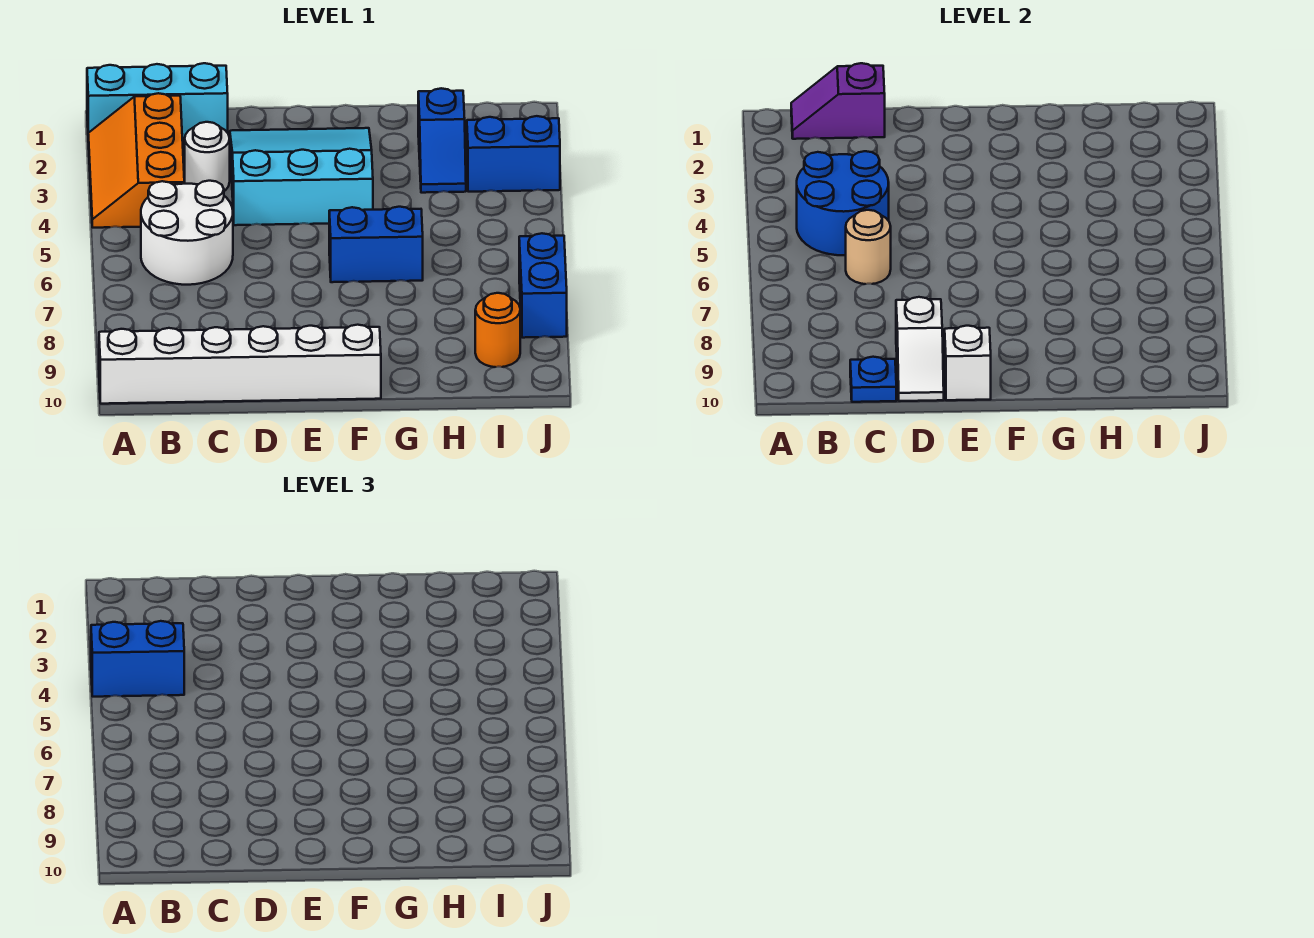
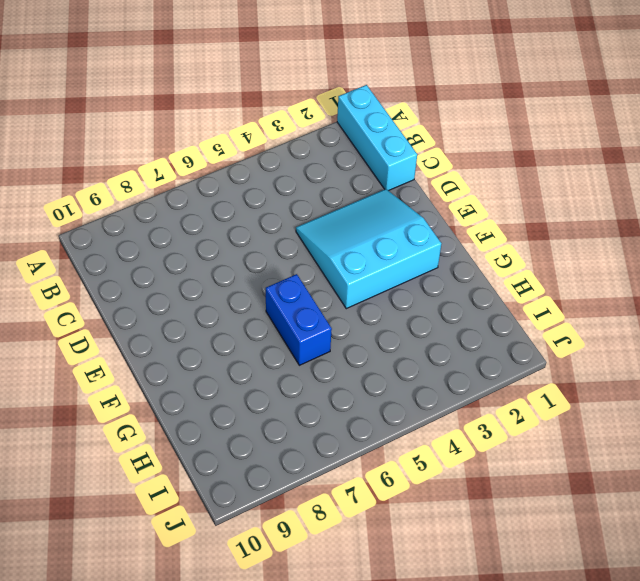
cyan slope D2:F4 level 1 top F -> cyan slope D2:F4 level 1 top 4
none -> orange slope A2:B4 level 1 top B
none -> white brick A10:F10 level 1
none -> white round brick B5:C6 level 1

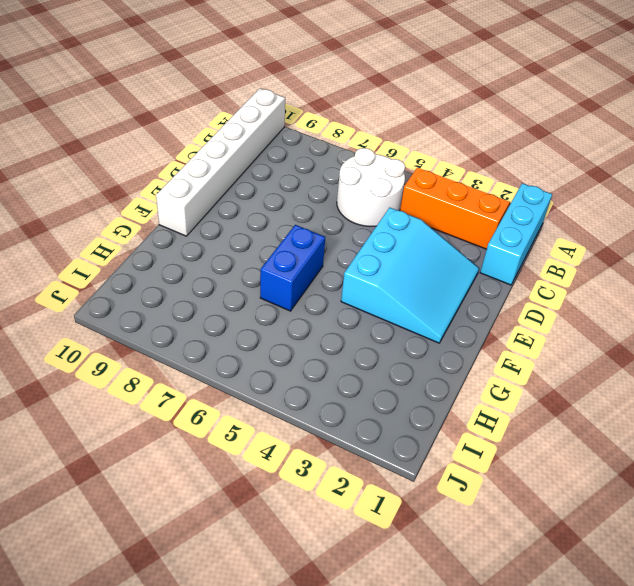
none -> white round brick C3 level 1
none -> blue slope H2:H3 level 1 top 2
none -> blue brick I3:J3 level 1

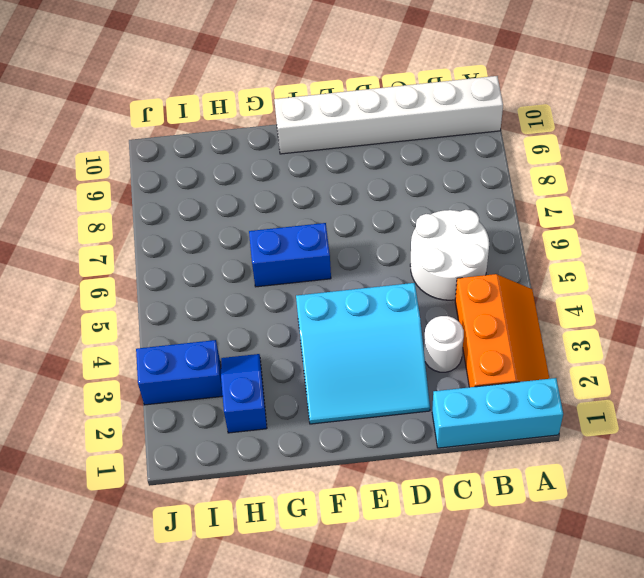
none -> orange round brick I9 level 1
none -> blue brick J7:J8 level 1
none -> purple slope B1:C1 level 2 top C

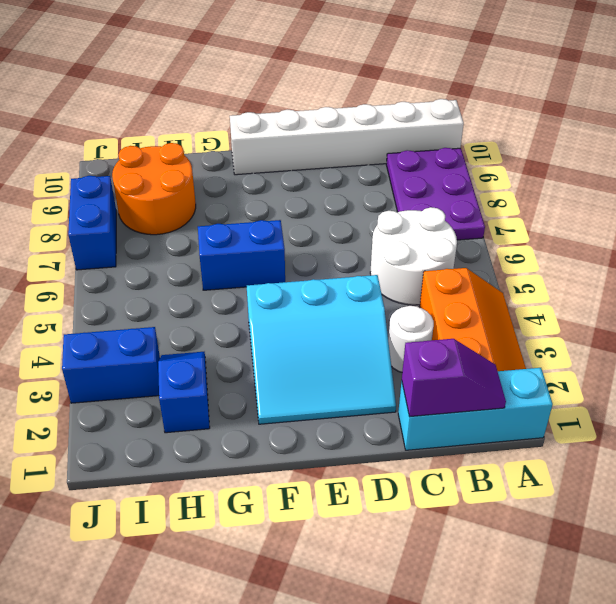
purple plate A7:B9 level 1 -> none
orange round brick H8:I9 level 1 -> orange round brick I9 level 1
none -> blue round brick B4:C5 level 2
none -> tan round brick C6 level 2
none -> blue plate C10 level 2

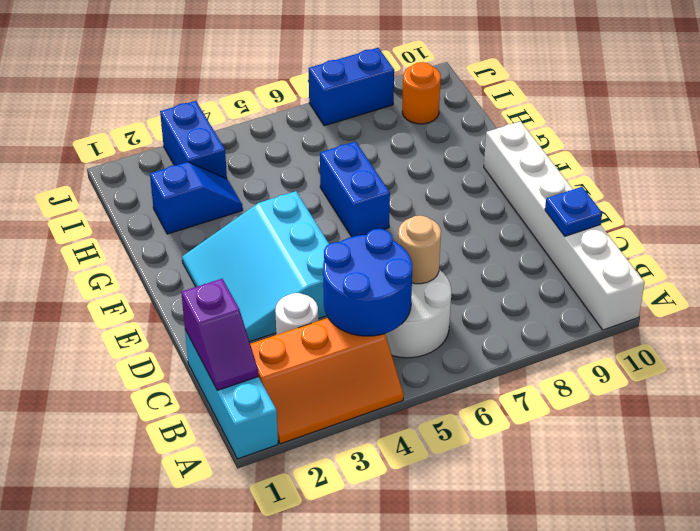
none -> white slope D9:D10 level 2 top 9
none -> white brick E10 level 2
none -> blue brick A4:B4 level 3

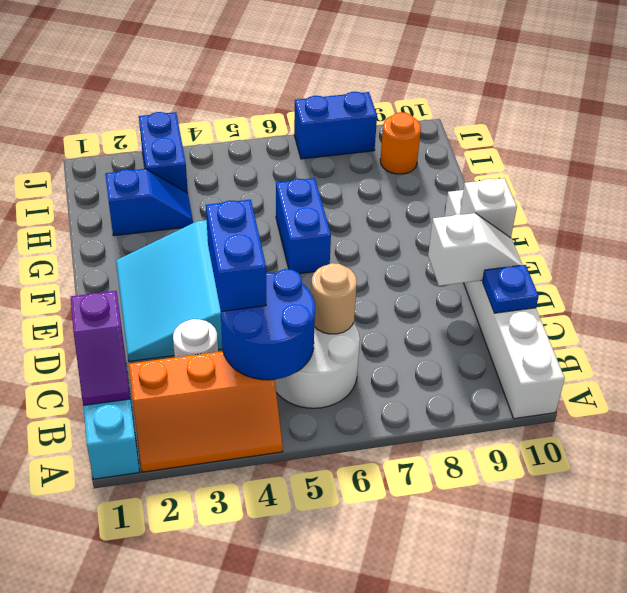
blue brick C4:D4 level 3 -> blue brick A4:B4 level 3

